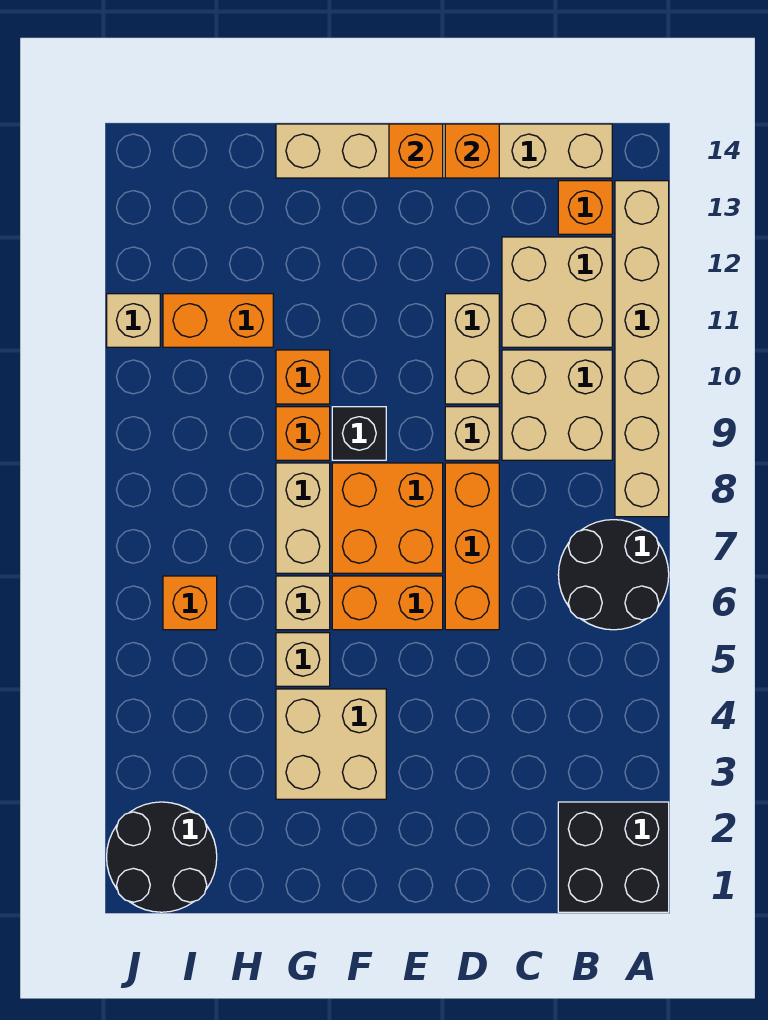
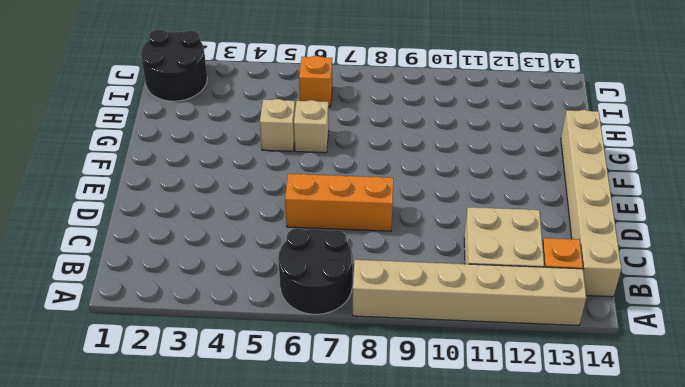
none -> black brick A1:B2 level 1
none -> tan brick B9:C10 level 1
none -> tan brick D9 level 1

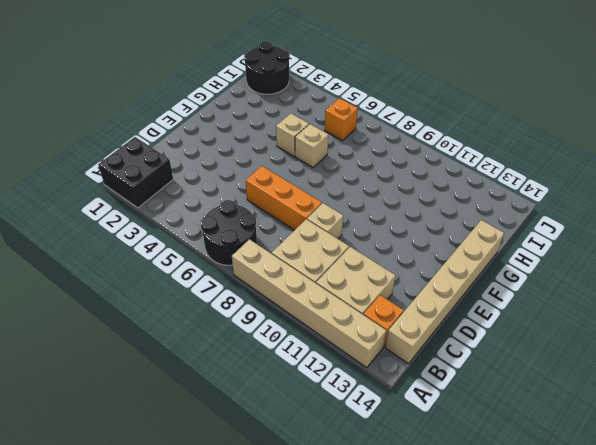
none -> tan brick D10:D11 level 1
none -> orange brick E6:F6 level 1
none -> orange brick E7:F8 level 1

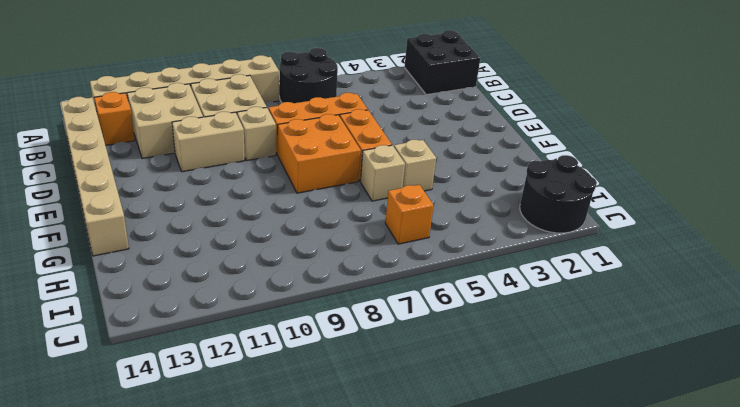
none -> tan brick F3:G4 level 1
none -> black brick F9 level 1
none -> tan brick G7:G8 level 1

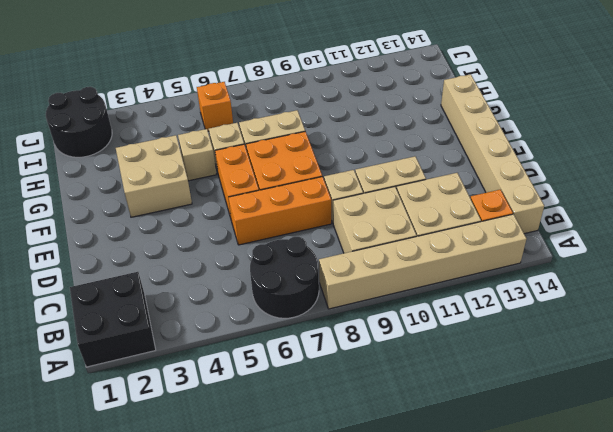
none -> black brick F9 level 1
none -> orange brick G9 level 1
none -> orange brick G10 level 1

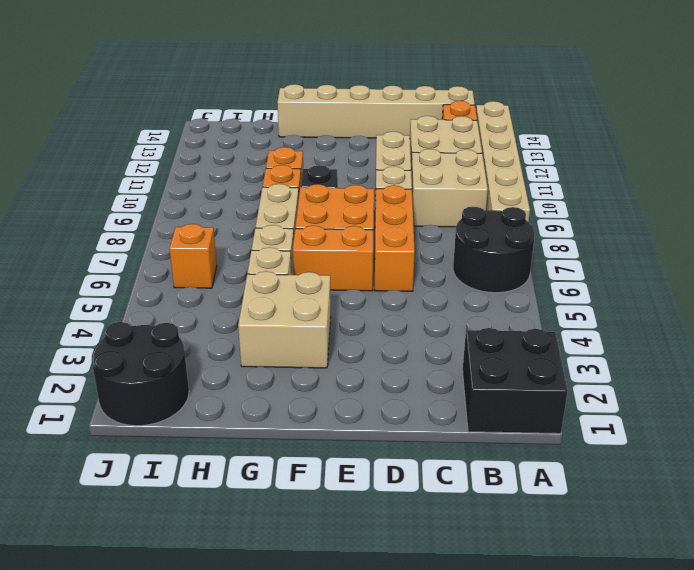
none -> orange brick H11:I11 level 1
none -> tan brick J11 level 1
none -> orange brick D14 level 2

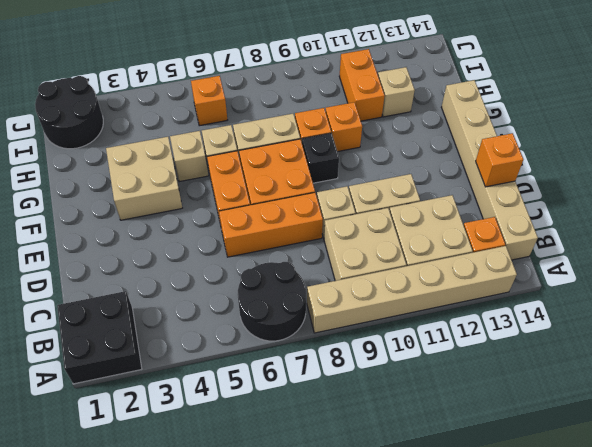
tan brick H12 level 1 -> tan brick J11 level 1
none -> orange brick E14 level 2

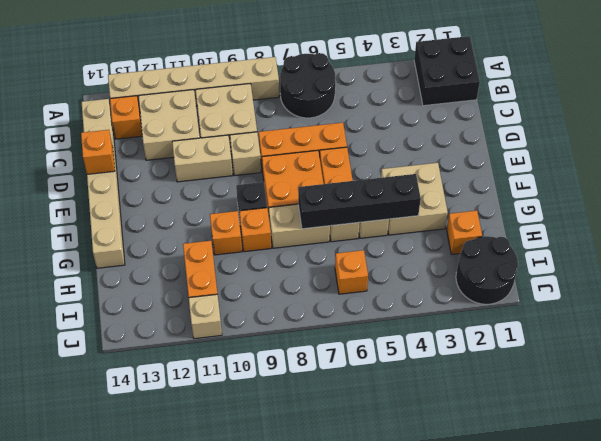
black brick G4:G7 level 2 -> none
orange brick H2 level 1 -> orange brick E14 level 2

